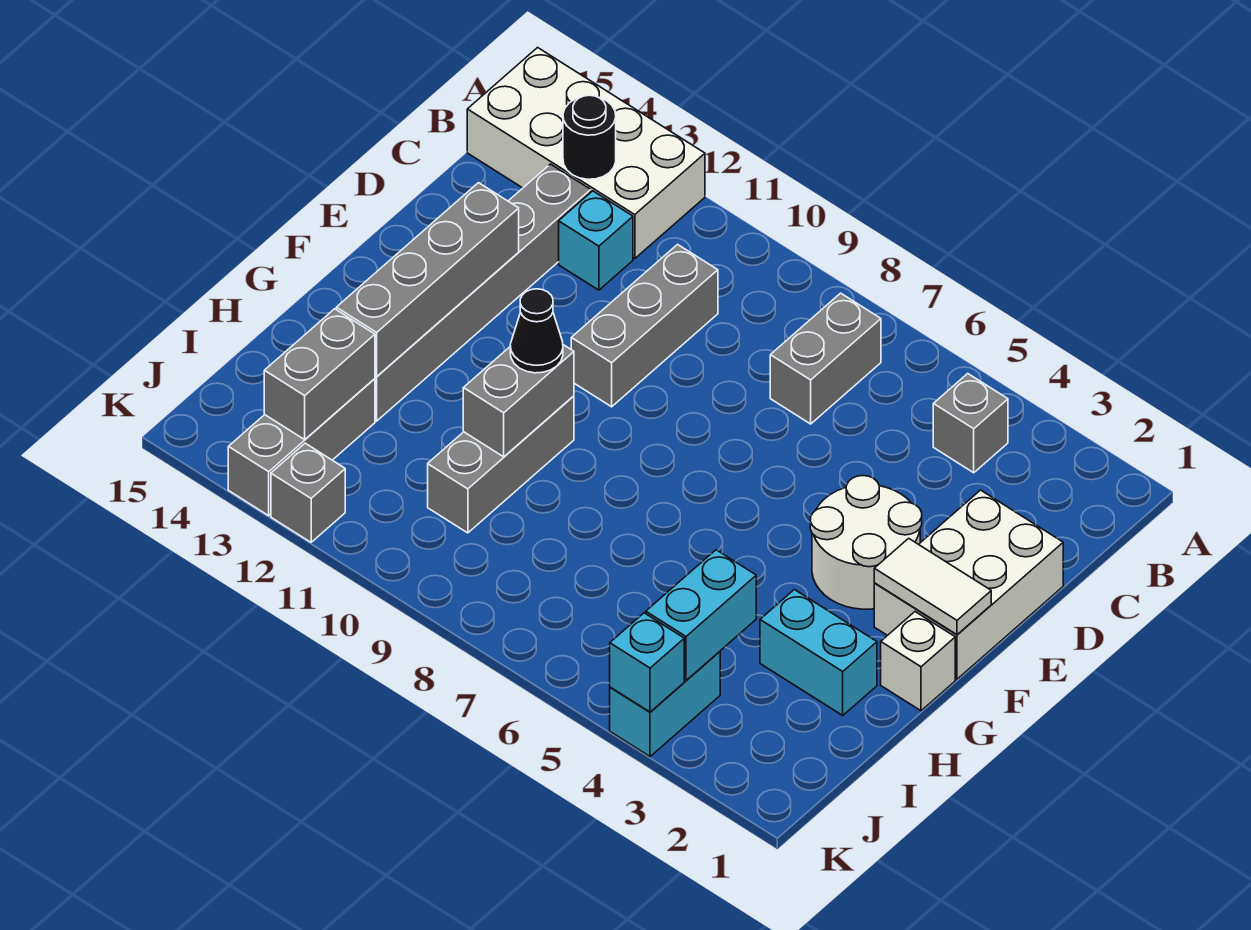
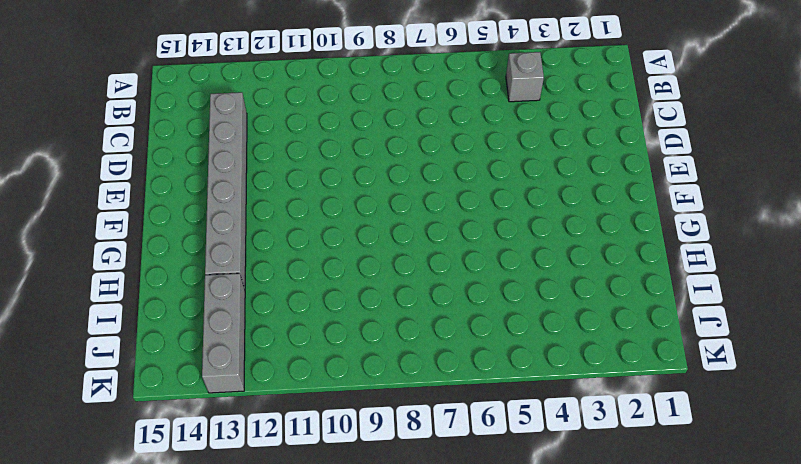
none -> white brick A12:B15 level 1
none -> grey brick B7:C7 level 1
none -> grey brick C10:E10 level 1

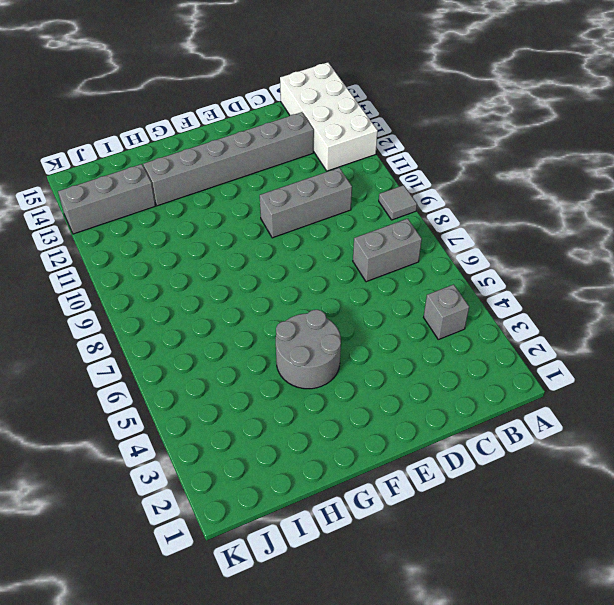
grey tile A9 level 1 -> none
grey round brick F4:G5 level 1 -> white round brick E3:F4 level 1
none -> cyan brick C12 level 1
none -> white brick D1:F2 level 1
none -> white brick G1 level 1

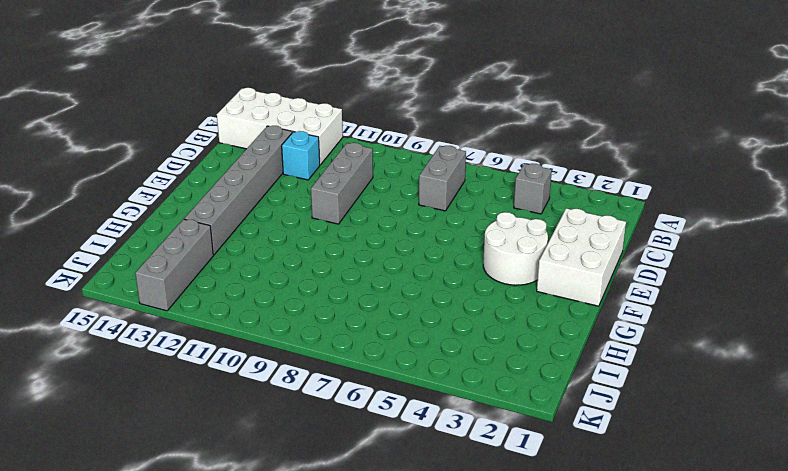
none -> white brick G1 level 1
none -> grey brick G10:I10 level 1
none -> cyan brick H2:H3 level 1

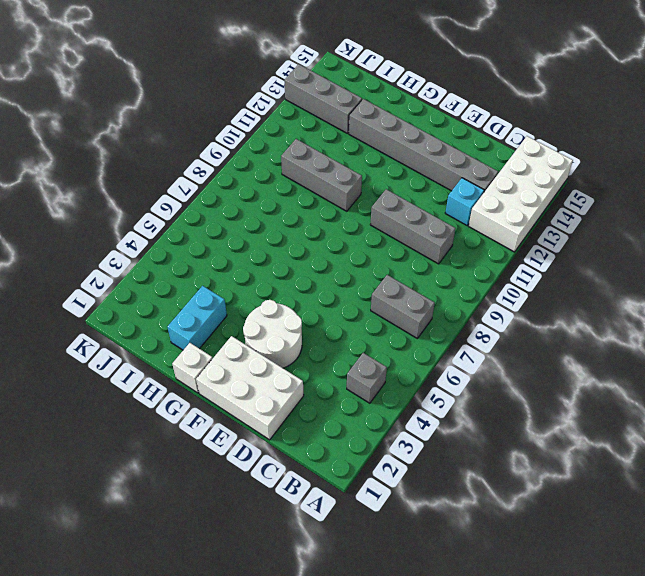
none -> cyan brick J4:K4 level 1
none -> grey brick K12 level 1
none -> black round brick B13 level 2

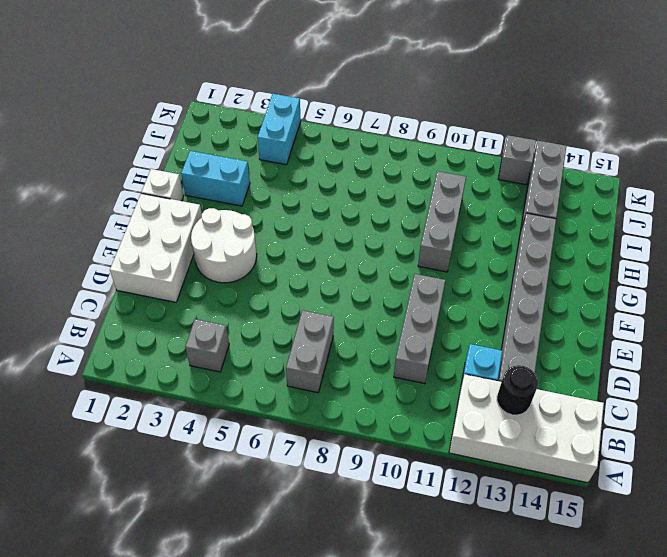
none -> grey brick E13:H13 level 2
none -> white tile F1:F2 level 2
none -> grey brick G10:H10 level 2

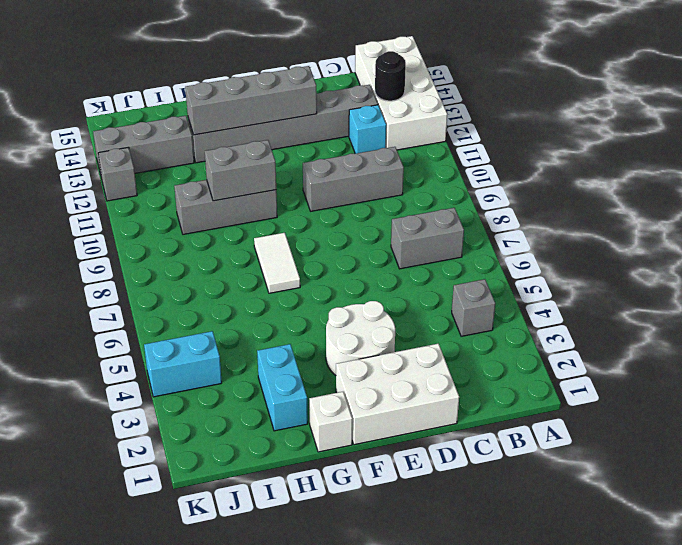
white tile G7:G8 level 1 -> white tile F1:F2 level 2
none -> cyan brick I4:J4 level 2
none -> grey brick I13:J13 level 2
none -> cyan brick K4 level 2

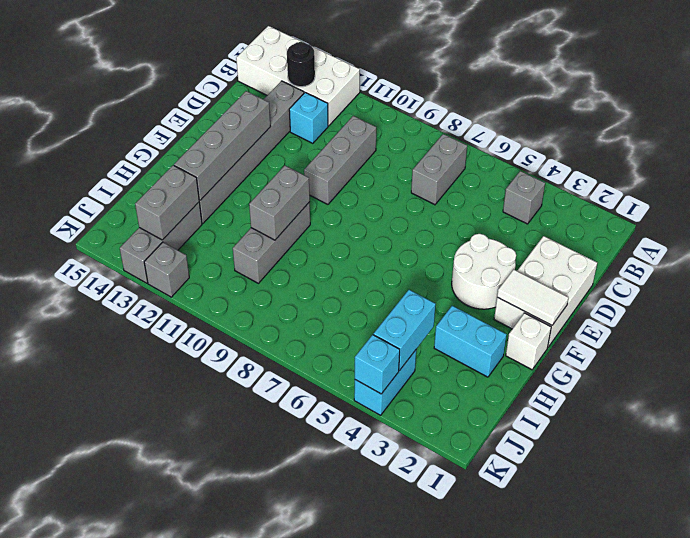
none -> black cone G10 level 3

